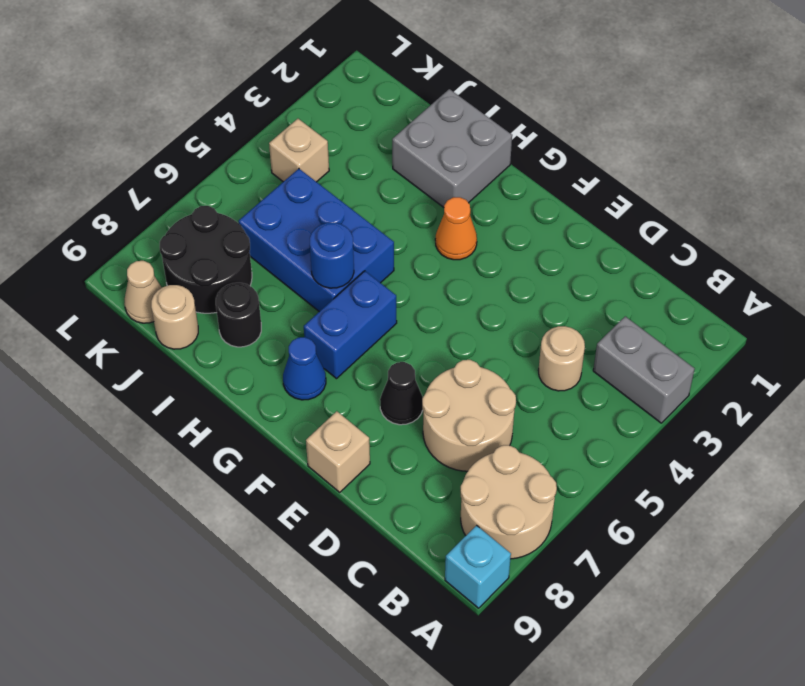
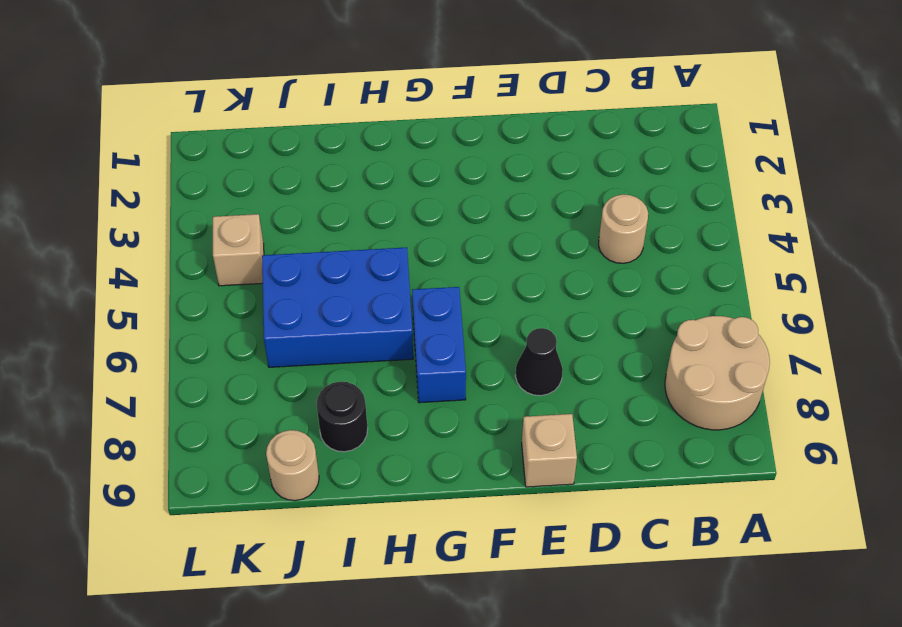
none -> grey brick A3:B3 level 1
none -> cyan brick A9 level 1
none -> tan round brick C6:D7 level 1

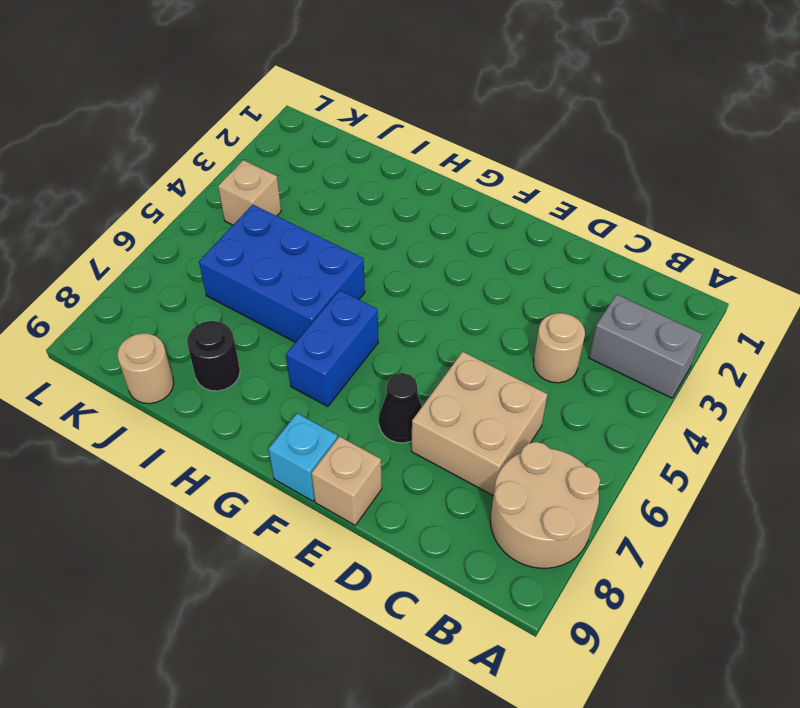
tan brick C6:D7 level 1 -> tan round brick C6:D7 level 1
cyan brick F9 level 1 -> cyan brick A9 level 1
none -> orange cone G3 level 1
none -> blue cone G8 level 1
none -> grey brick H1:I2 level 1

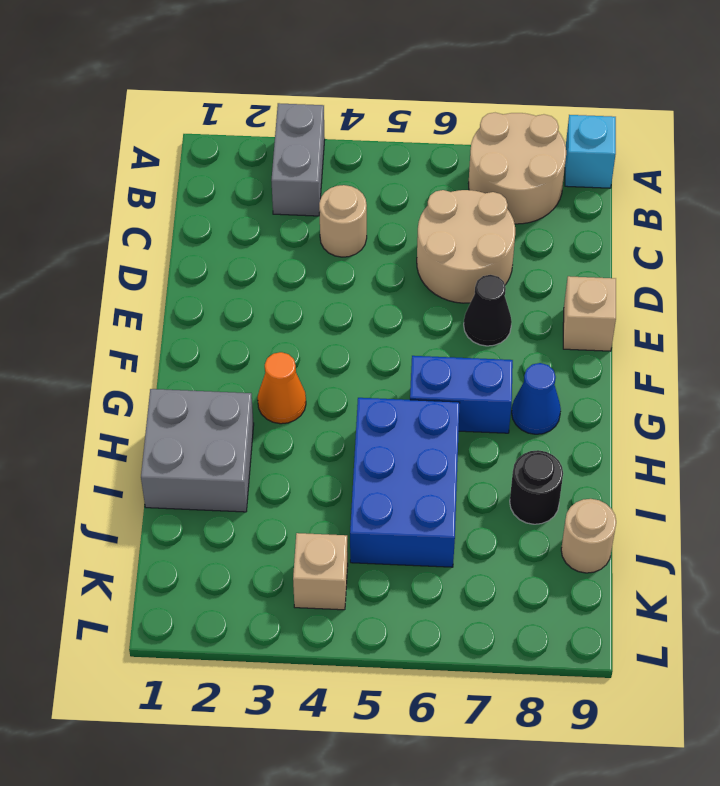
none -> black round brick J7:K8 level 1
none -> tan cone K9 level 1
none -> blue round brick H6 level 2

